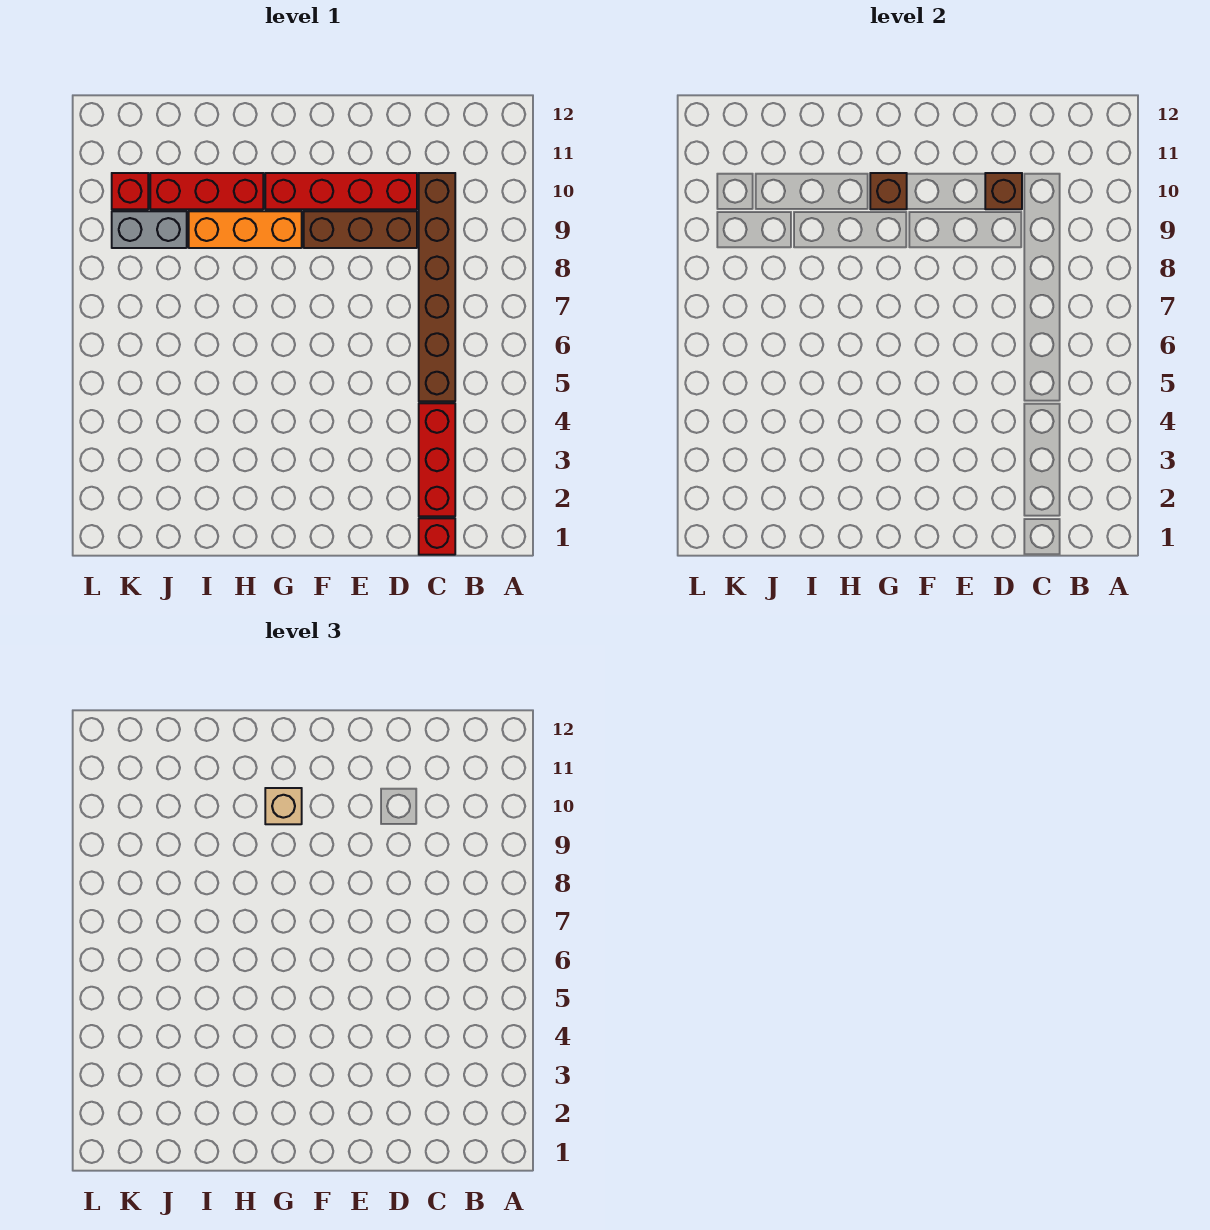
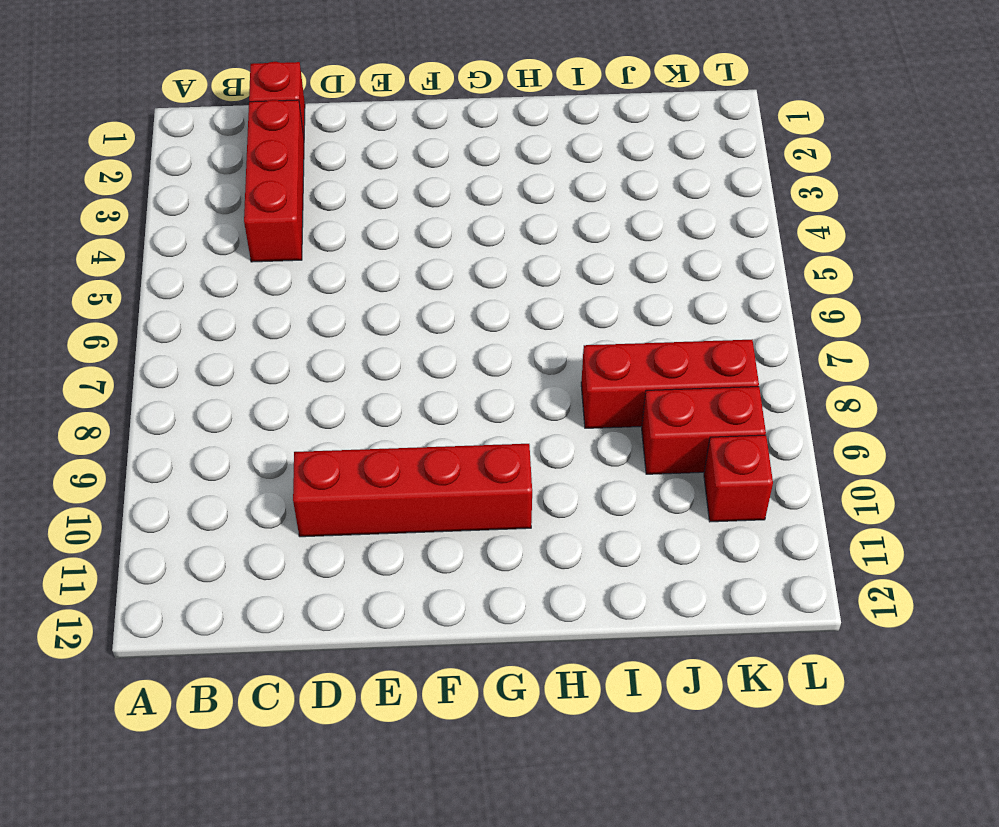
red brick I8:K8 level 1 -> red brick H10:J10 level 1
red brick J9:K9 level 1 -> grey brick J9:K9 level 1
none -> brown brick C5:C10 level 1
none -> brown brick D9:F9 level 1
none -> orange brick G9:I9 level 1

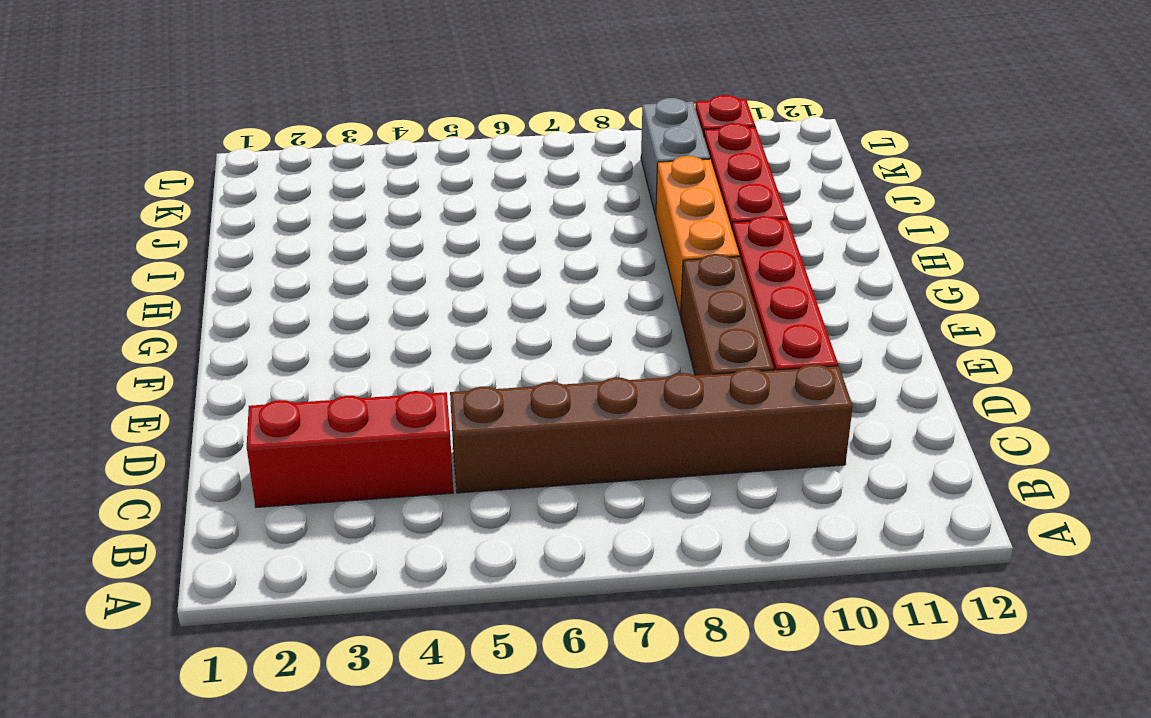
none -> red brick C1 level 1
none -> brown brick D10 level 2
none -> brown brick G10 level 2

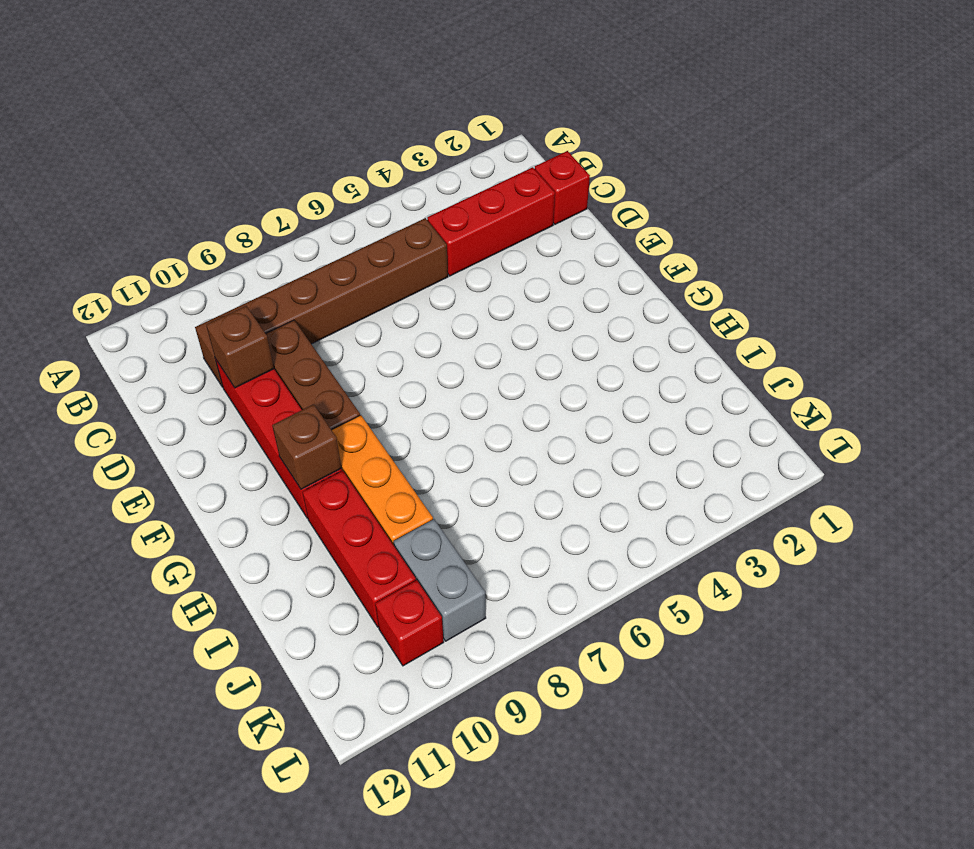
none -> tan brick G10 level 3

